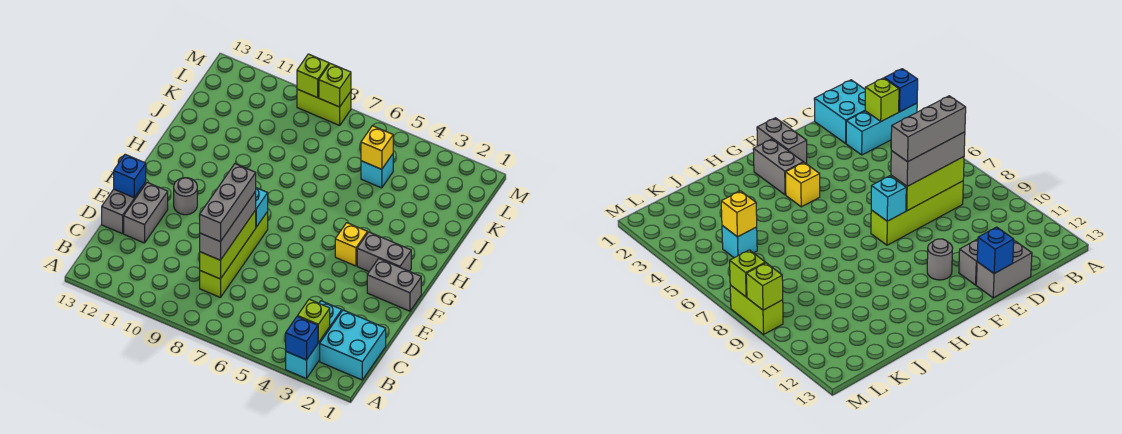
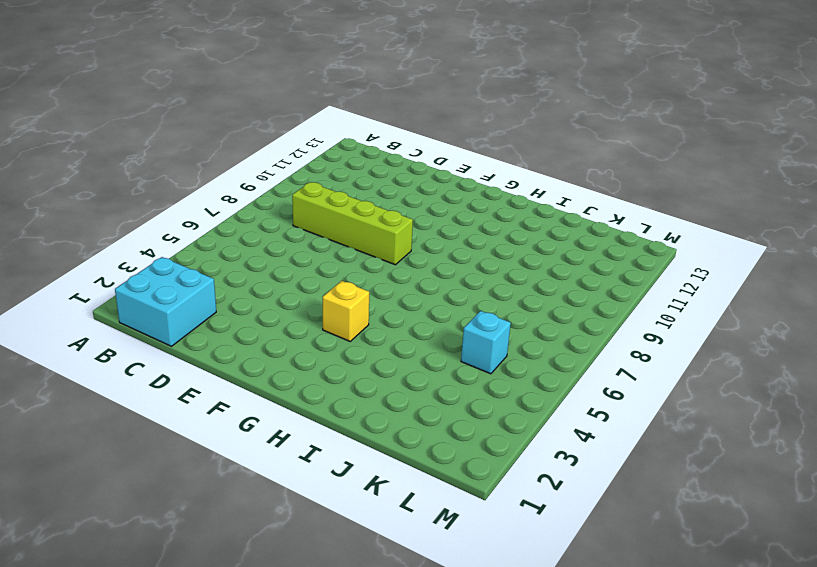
none -> cyan brick A3:C3 level 1
none -> grey brick D12:E12 level 1
none -> grey brick D13:E13 level 1

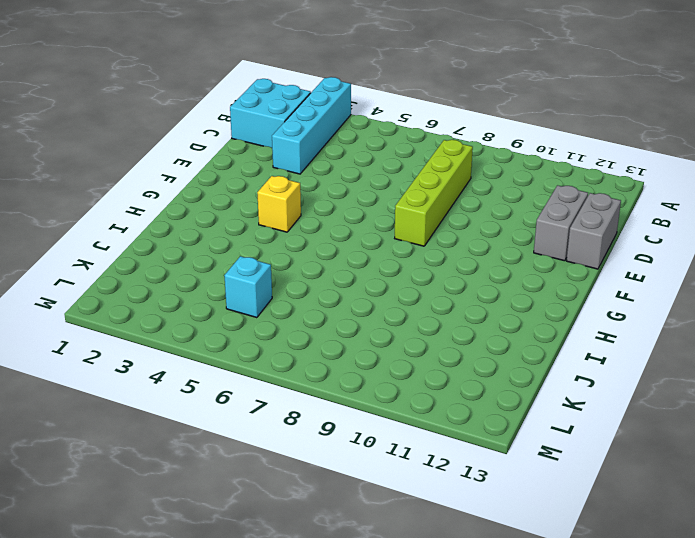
cyan brick A3:D3 level 1 -> cyan brick A3:C3 level 1
none -> grey brick F1:F2 level 1
none -> grey round brick F11 level 1
none -> grey brick G2:G3 level 1

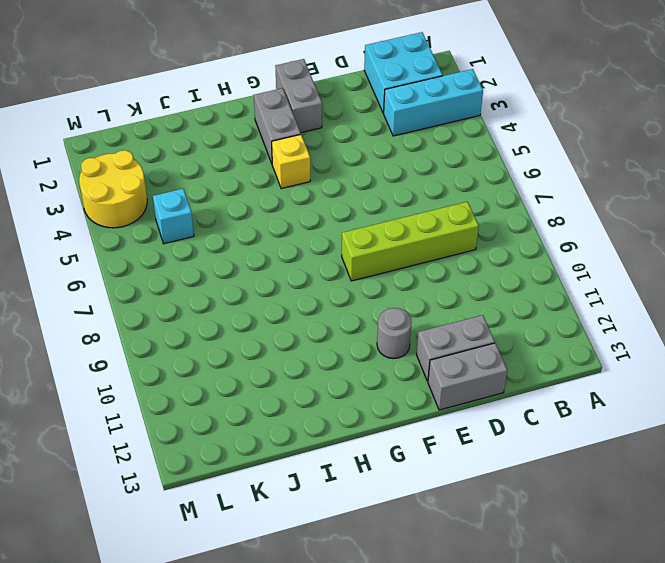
yellow round brick L3:M4 level 1 -> none
none -> lime brick M8:M9 level 1
none -> blue brick A3 level 2
none -> lime brick B3 level 2

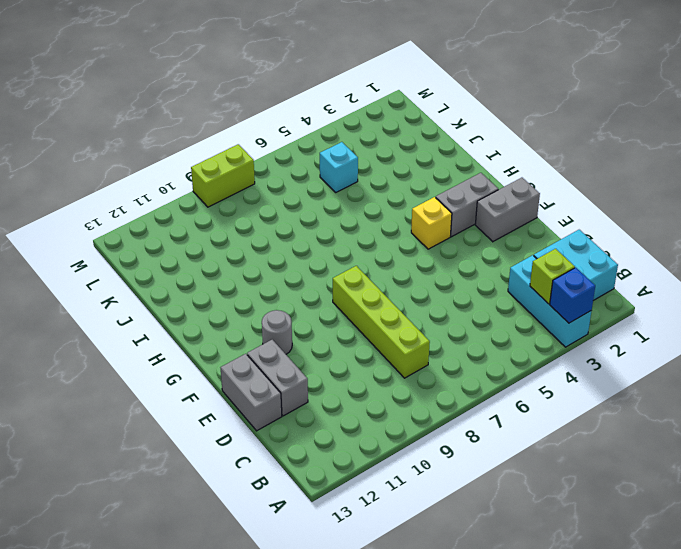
none -> lime brick C8:E8 level 2
none -> blue brick E13 level 2
none -> cyan brick F8 level 2

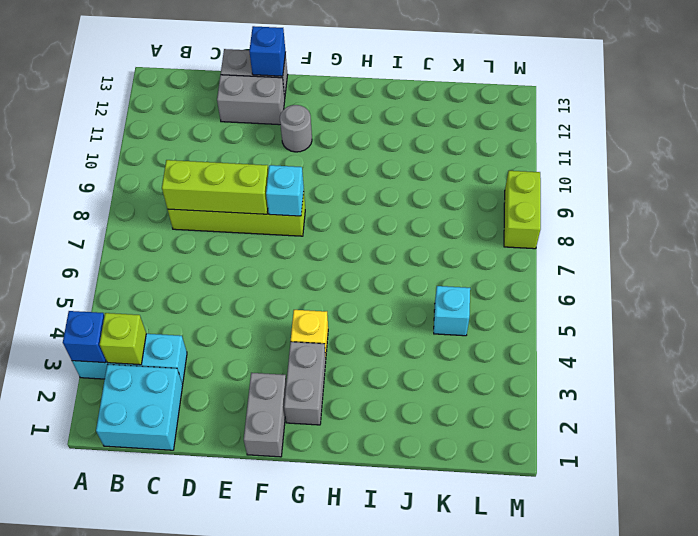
none -> yellow brick K5 level 2
none -> lime brick M8 level 2
none -> lime brick M9 level 2

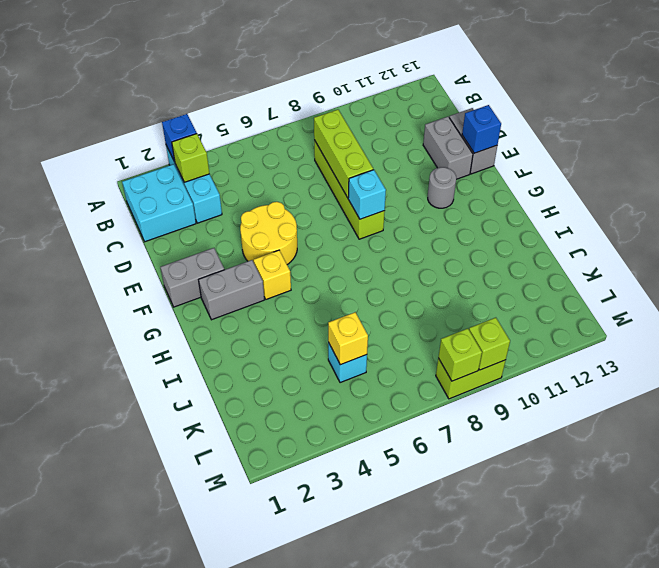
yellow round brick E4:F5 level 1 -> none
none -> grey brick C8:E8 level 3
none -> grey brick C8:E8 level 4

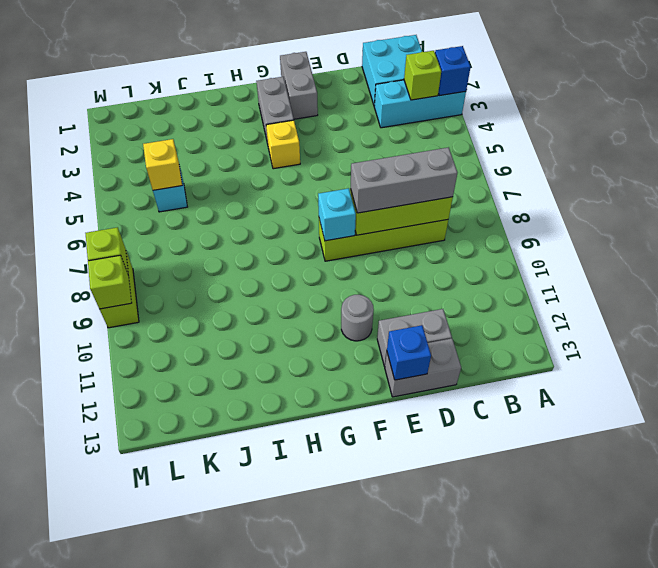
none -> grey brick C8:E8 level 4

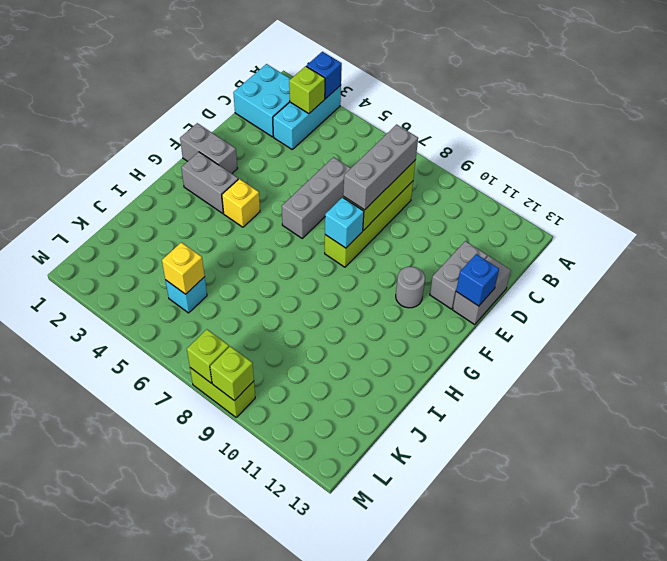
grey brick D6:F6 level 1 -> grey brick C8:E8 level 4

